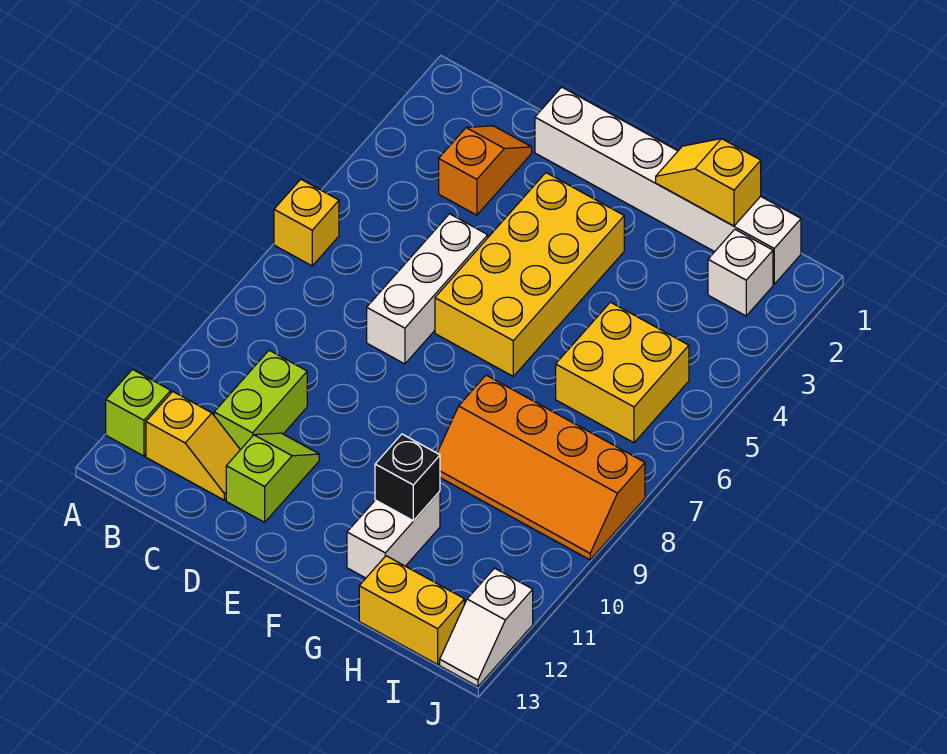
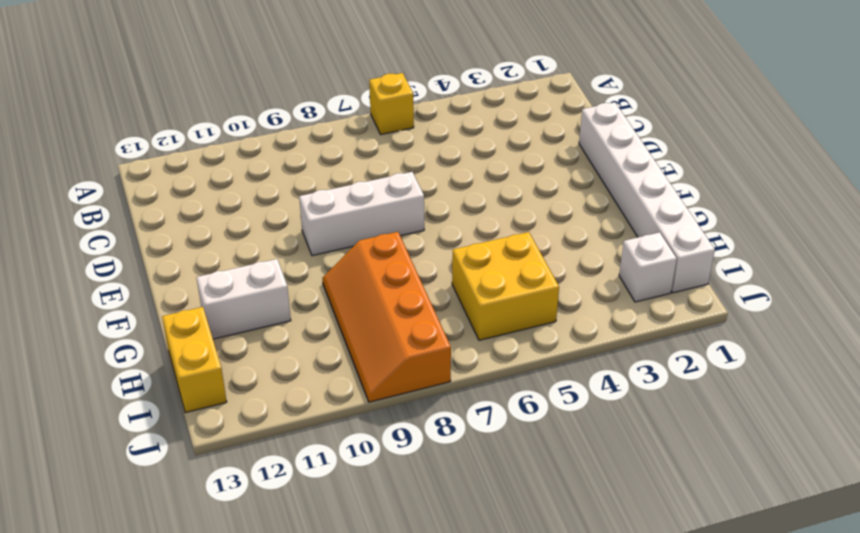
white brick E7:E9 level 1 -> white brick D5:D7 level 1
none -> lime brick A12 level 1
none -> yellow slope B12:C12 level 1 top B
none -> orange slope C2:C3 level 1 top 3

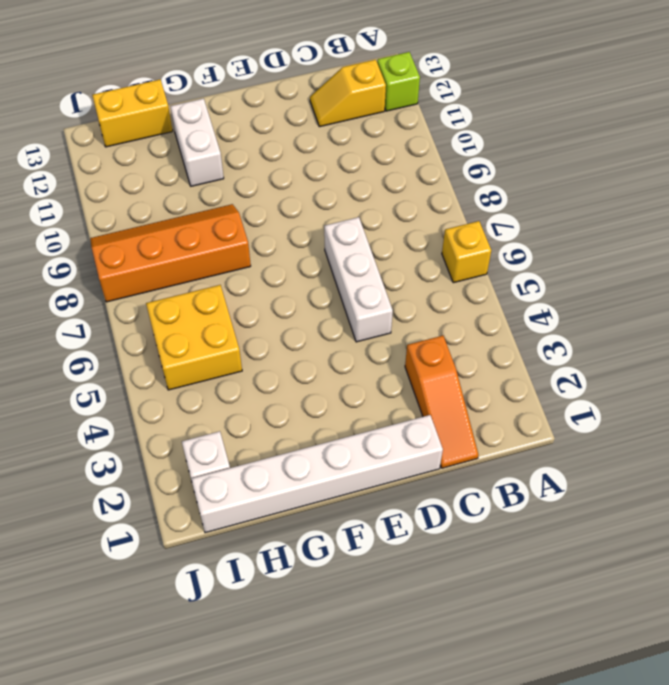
orange slope C1:C3 level 1 top 3 -> orange slope C2:C3 level 1 top 3
none -> lime brick C10:C11 level 1
none -> lime slope D11:D12 level 1 top 12
none -> yellow brick E3:F6 level 1

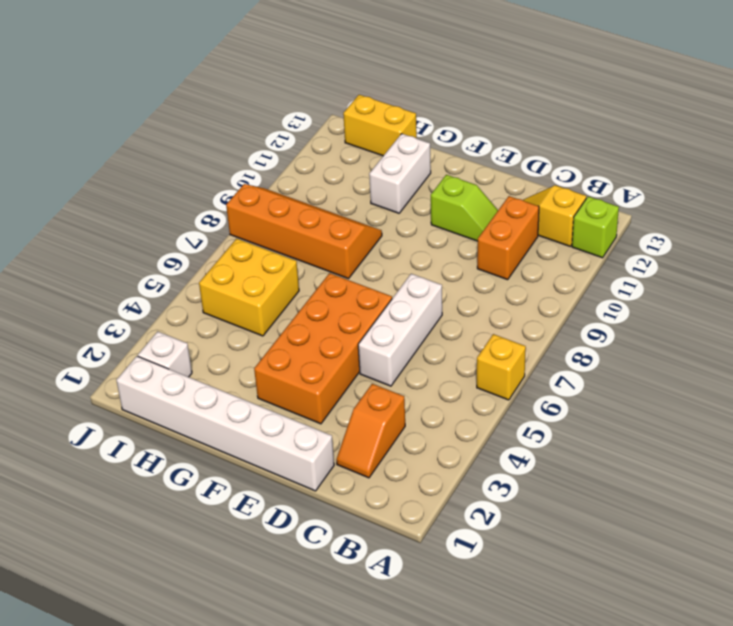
orange brick C10:C11 level 1 -> lime brick C10:C11 level 1
lime slope D11:E11 level 1 top E -> lime slope D11:D12 level 1 top 12
orange brick E3:F6 level 1 -> yellow brick E3:F6 level 1
none -> white slope J12:J13 level 1 top 12
none -> yellow slope G1:H1 level 2 top H
none -> black brick G11 level 2

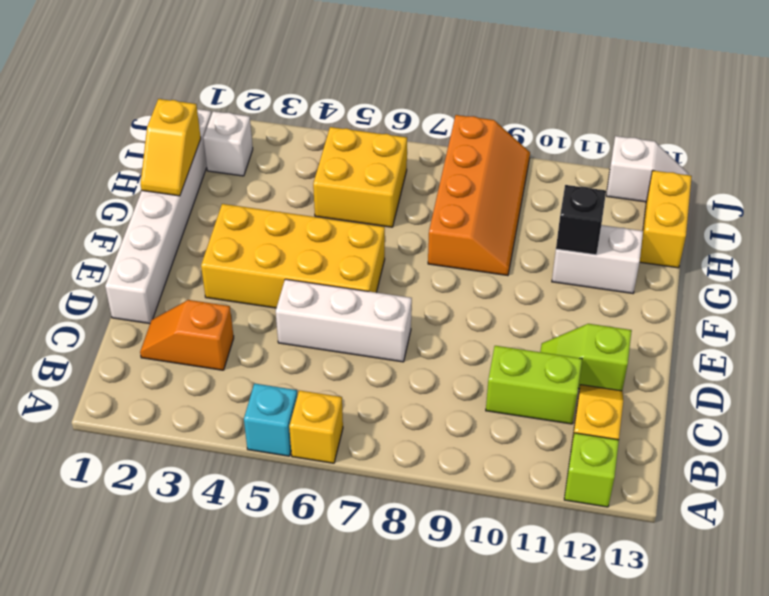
cyan brick A5 level 1 -> none

